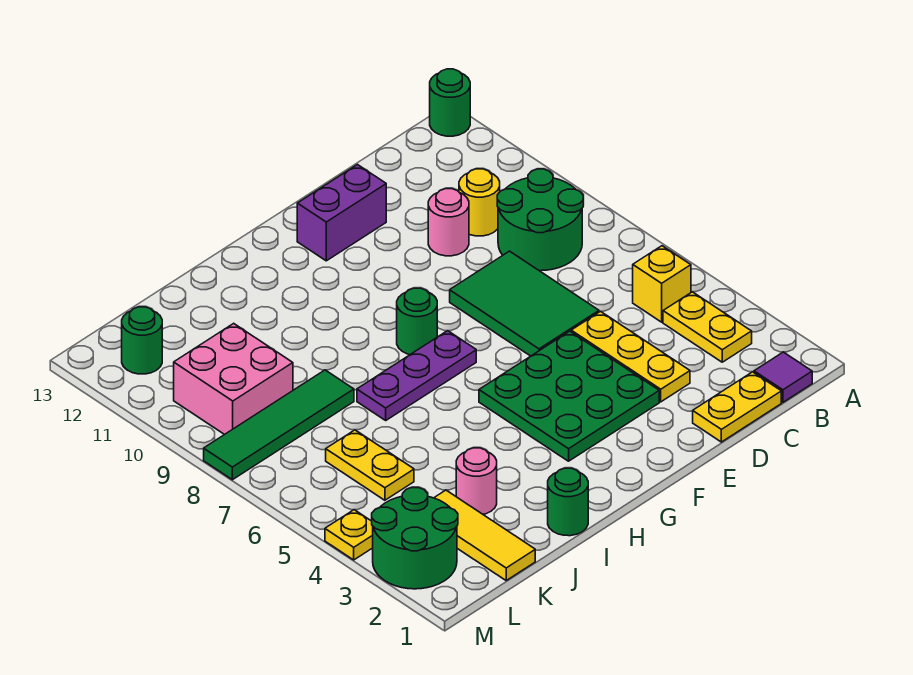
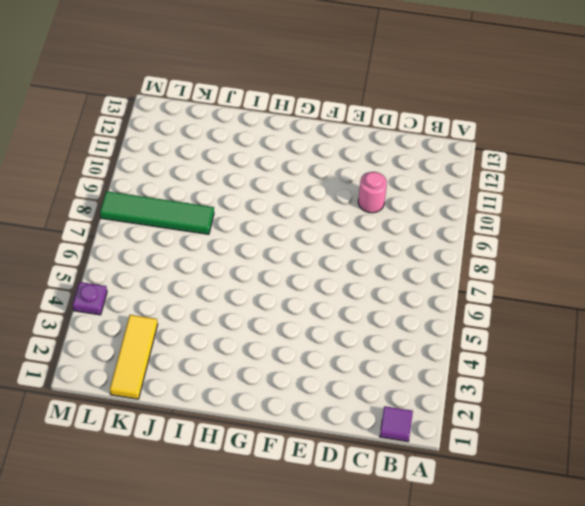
purple plate M4 level 1 -> yellow plate M4 level 1
none -> green round brick A13 level 1
none -> yellow plate B3:B4 level 1
none -> yellow brick B5 level 1

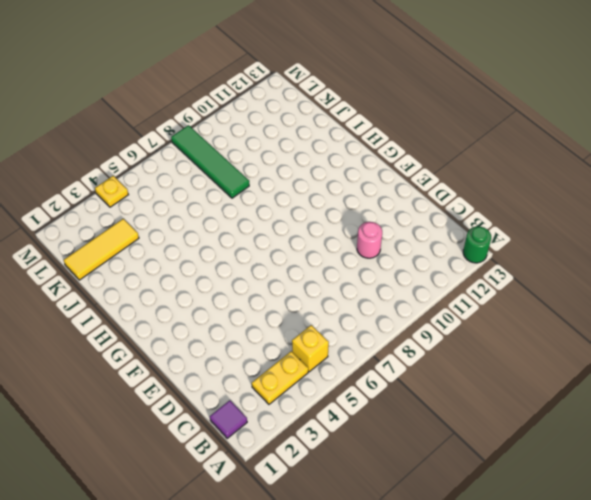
none -> green round brick B8:C9 level 1
none -> yellow plate C1:D1 level 1
none -> yellow round brick C10 level 1

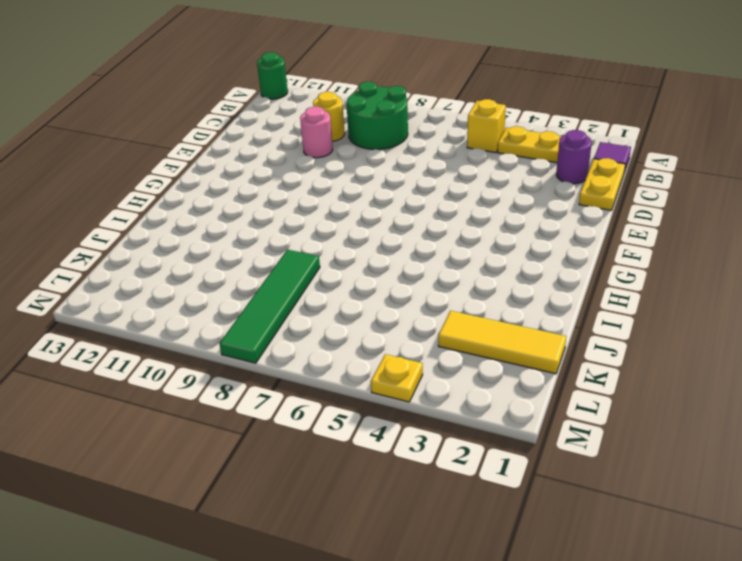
purple round brick C2 level 1 -> none
none -> yellow plate D3:D5 level 1
none -> green tile D6:E8 level 1
none -> green plate E3:G5 level 1

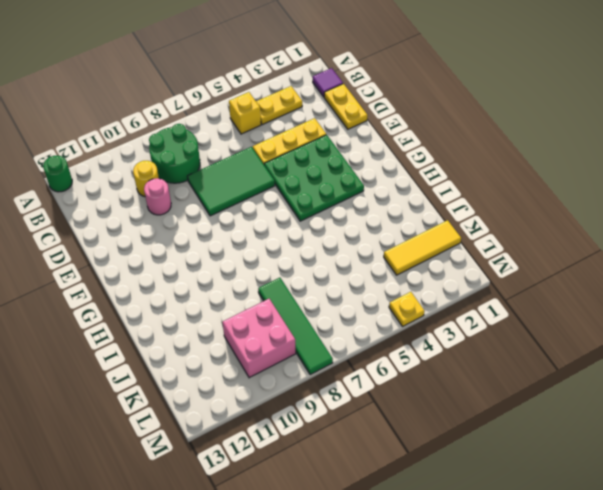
none -> purple brick E12:F12 level 1
none -> purple plate G7:I7 level 1
none -> green round brick G8 level 1

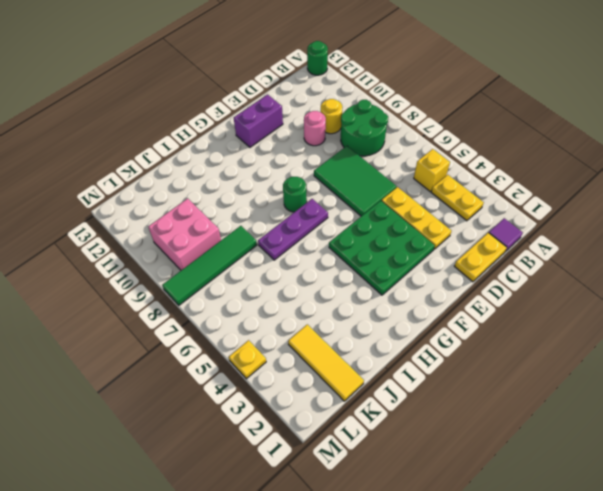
none -> green round brick I1 level 1
none -> pink round brick J3 level 1
none -> yellow plate K5:K6 level 1

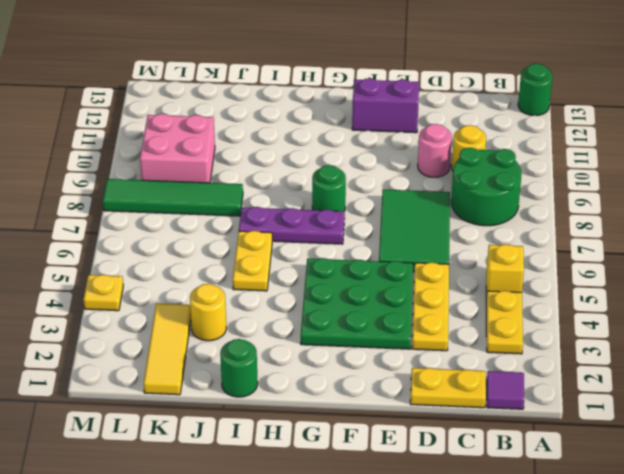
yellow plate I5:I6 level 1 -> yellow plate K5:K6 level 1
yellow round brick J3 level 1 -> pink round brick J3 level 1
none -> green round brick L2:M3 level 1
none -> green round brick L12 level 1

